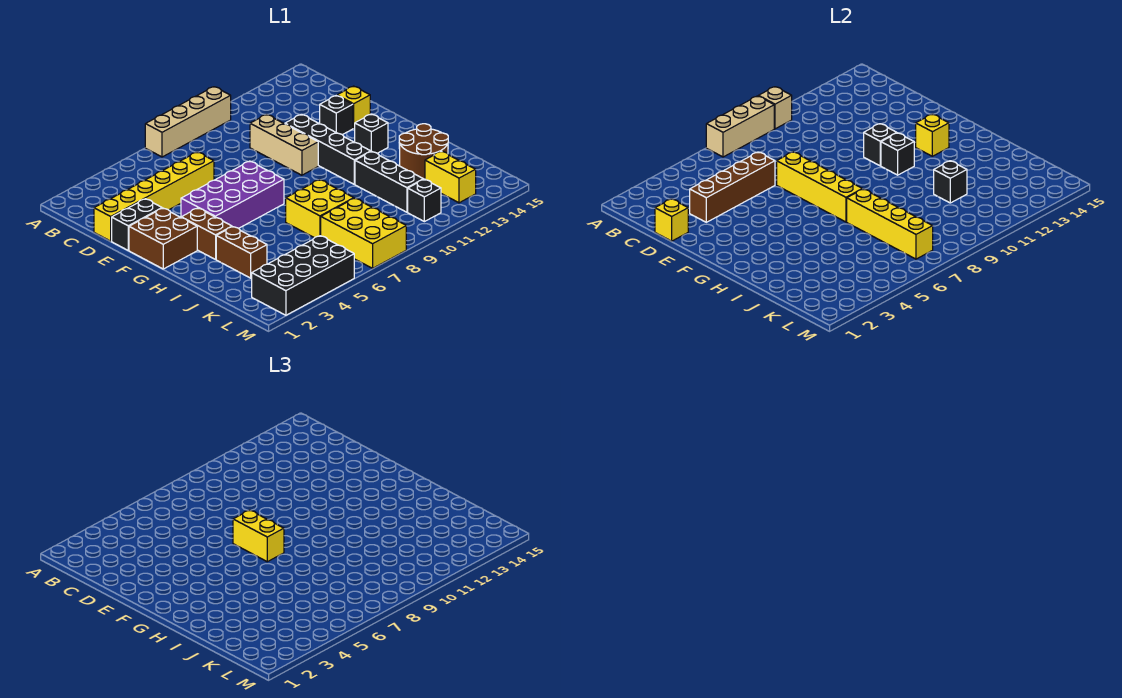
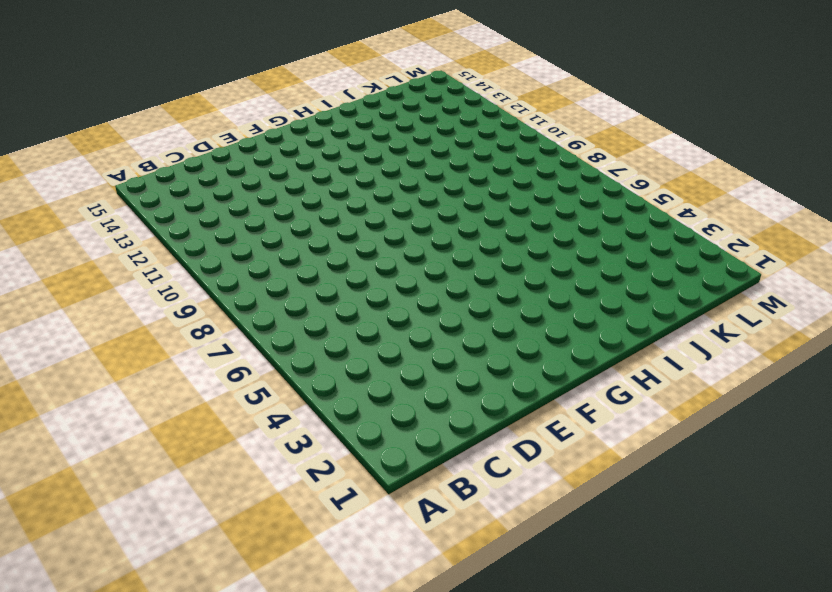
none -> tan brick A7:A10 level 1
none -> yellow brick D1:D6 level 1
none -> tan brick D10:F10 level 1
none -> black brick E1:E2 level 1

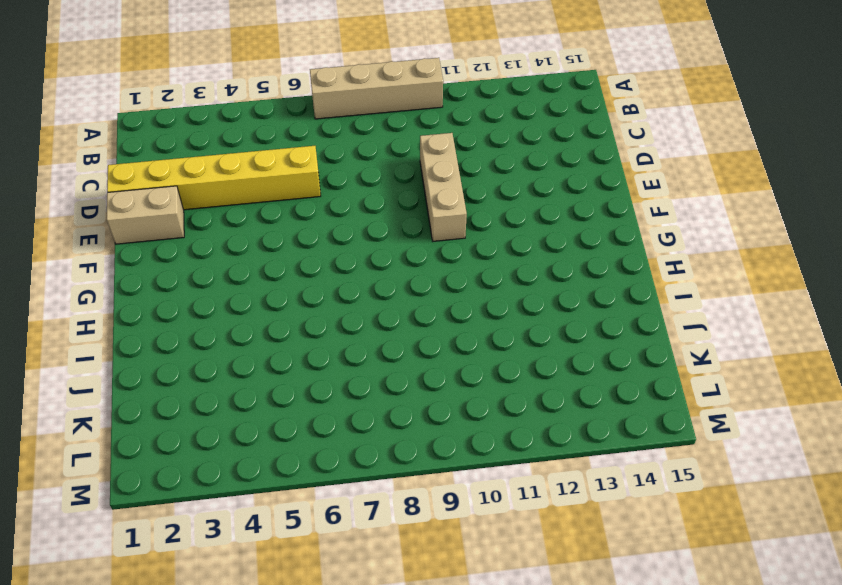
tan brick E1:E2 level 1 -> black brick E1:E2 level 1
none -> black brick E11:H11 level 1
none -> black brick E13 level 1
none -> yellow brick E14 level 1
none -> brown brick F1:G2 level 1

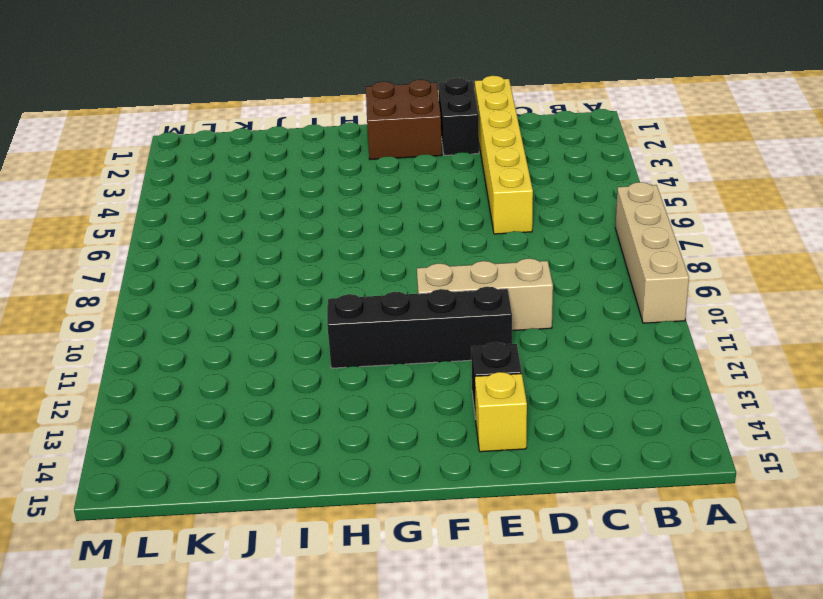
none -> purple brick F4:G7 level 1
none -> brown brick G3:H3 level 1
none -> black brick G13 level 1
none -> brown brick I3:J3 level 1

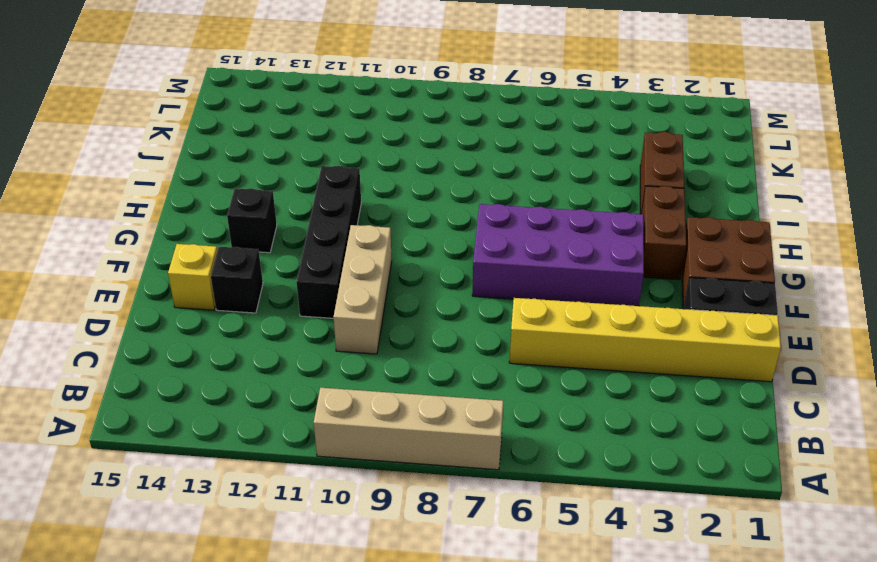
none -> yellow brick I7:J8 level 1
none -> black brick I11:K11 level 1
none -> brown round brick I13:J14 level 1
none -> yellow brick K7:M8 level 1

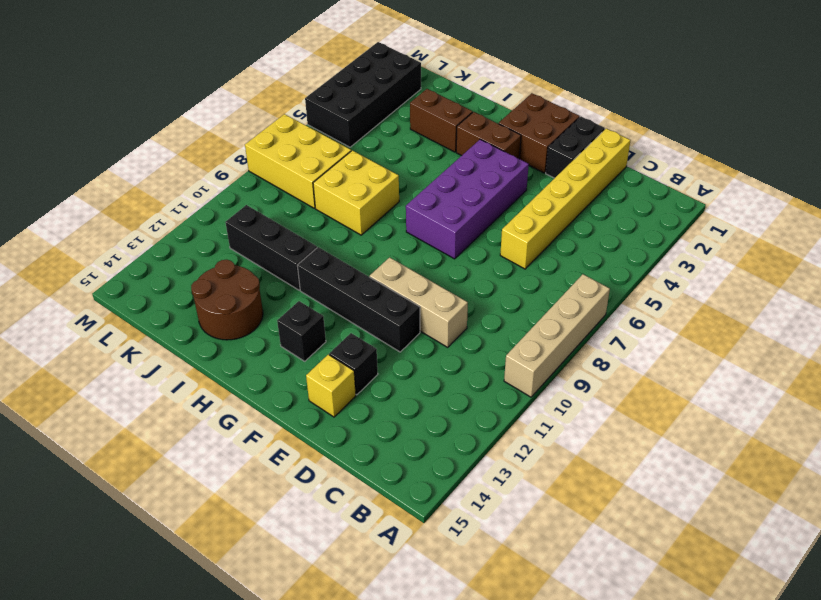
none -> yellow brick K13:L13 level 1
none -> black brick L11 level 1
none -> tan brick A7:A9 level 2
none -> tan brick A10 level 2

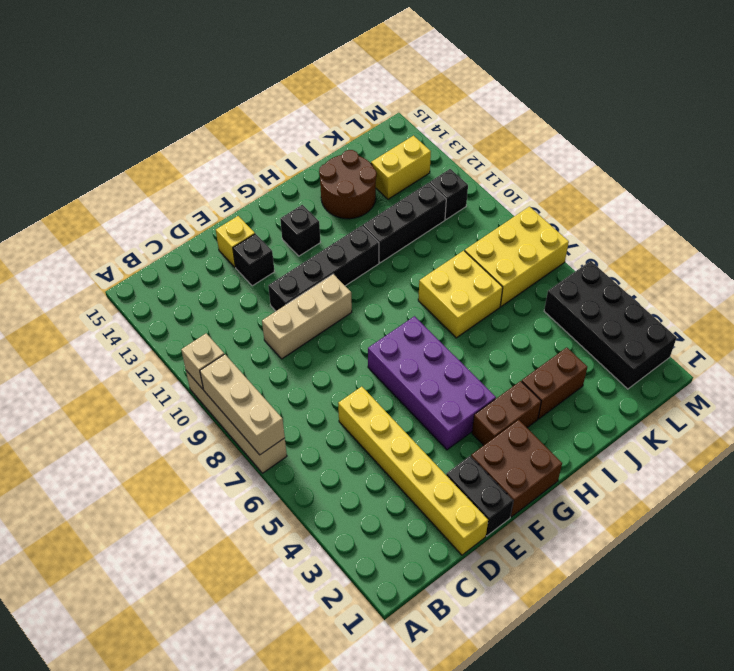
none -> yellow brick D1 level 2
none -> brown brick D3:D6 level 2
none -> yellow brick E7:H7 level 2
none -> black brick F11 level 2

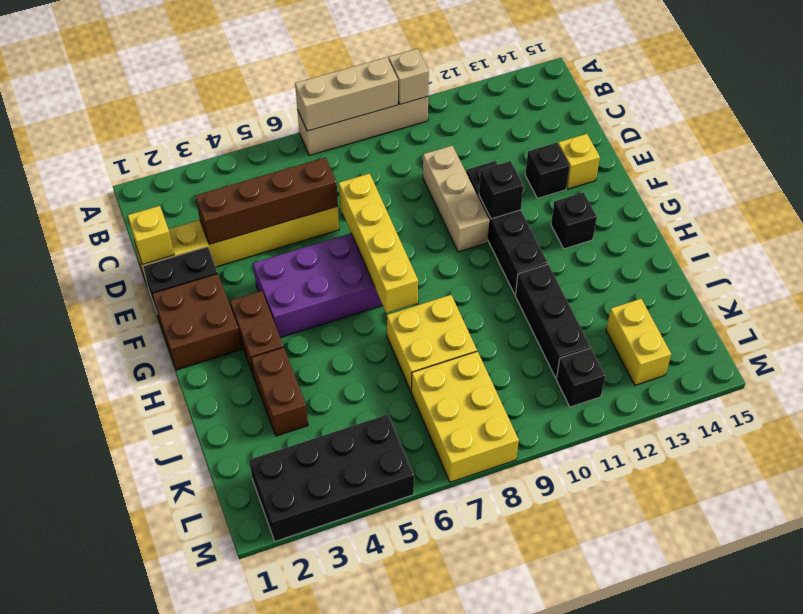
none -> brown round brick I13:J14 level 1
none -> black brick G11 level 2
none -> yellow brick G13 level 2
none -> yellow brick I7:L7 level 2

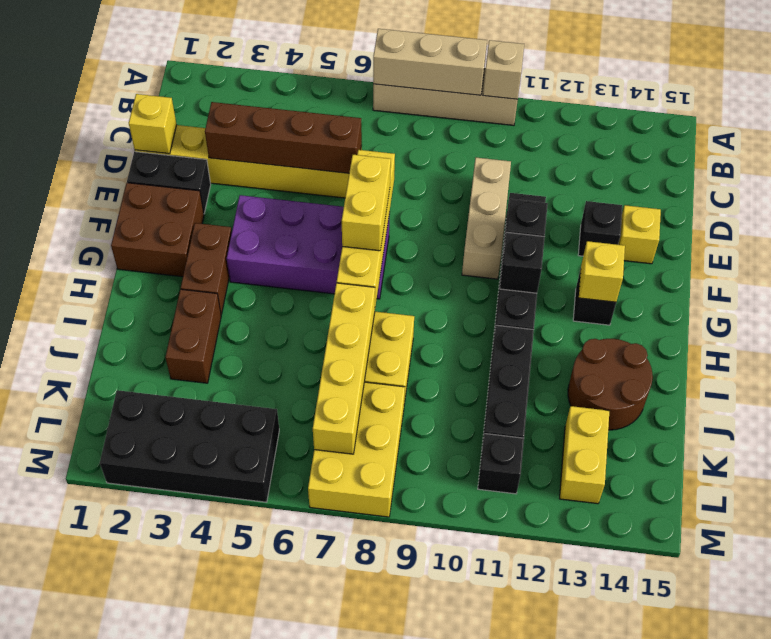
none -> black brick J11 level 2

